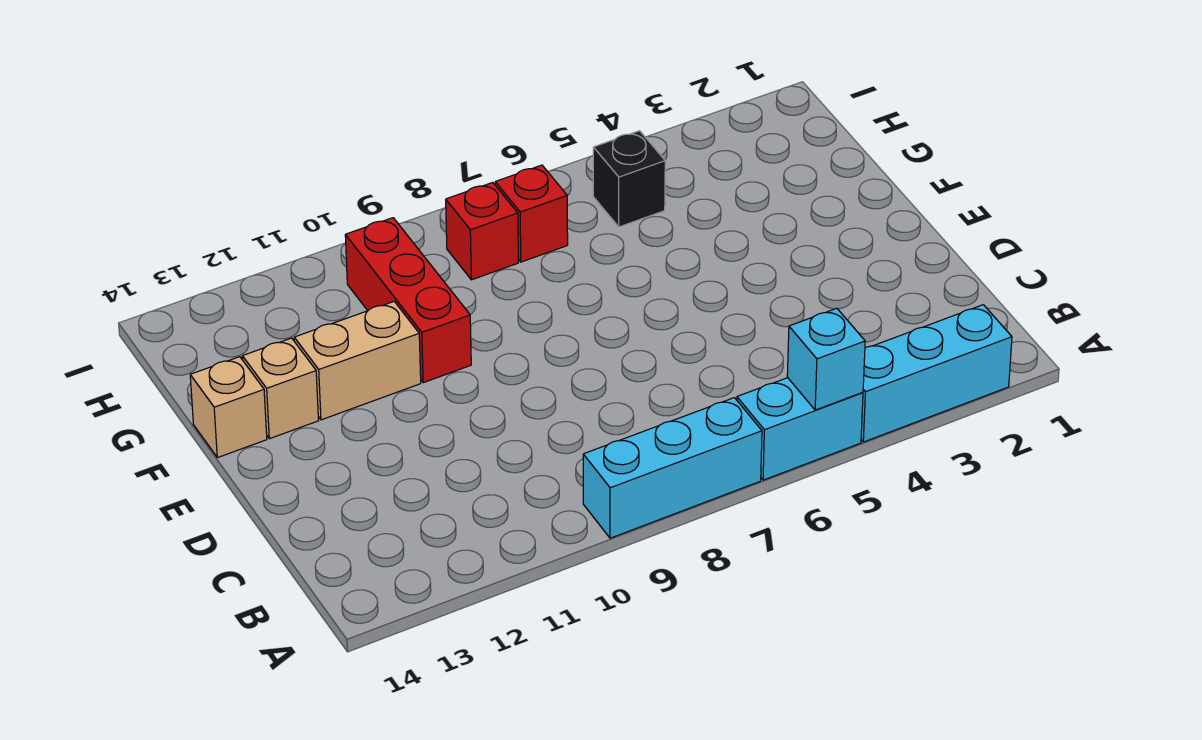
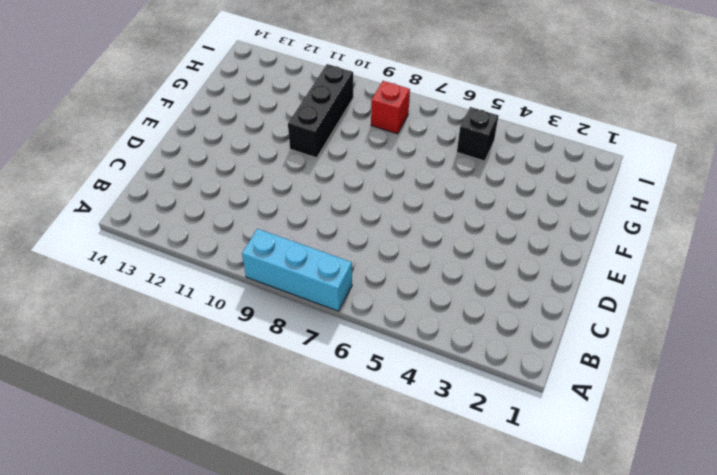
black brick F10:H10 level 1 -> red brick F10:H10 level 1
none -> cyan brick A2:A4 level 1
none -> cyan brick A5:A6 level 1

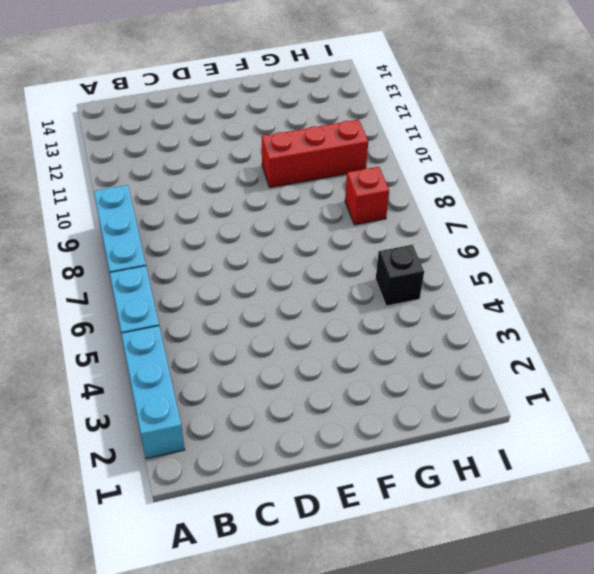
none -> tan brick F11:F12 level 1
none -> tan brick F13 level 1

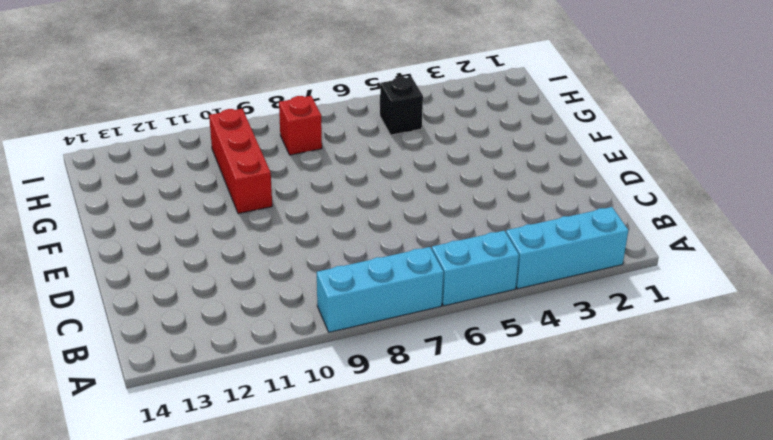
none -> tan brick F11:F12 level 1
none -> tan brick F13 level 1

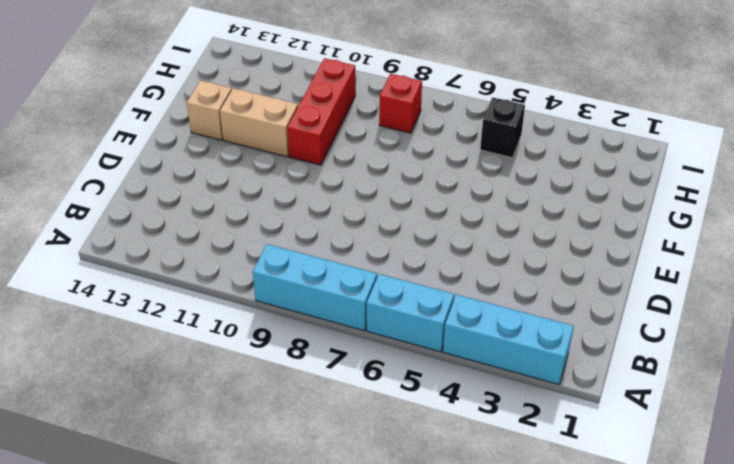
none -> tan brick F14 level 1
none -> red brick H7 level 1

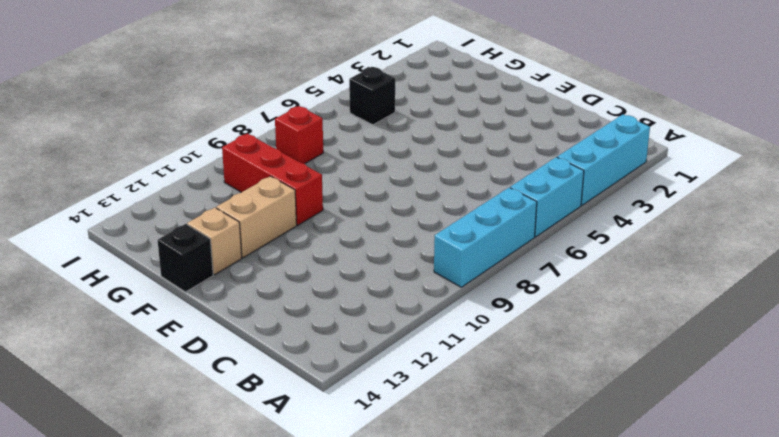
black brick F14 level 1 -> tan brick F14 level 1
none -> red brick H7 level 1
none -> cyan brick A5 level 2

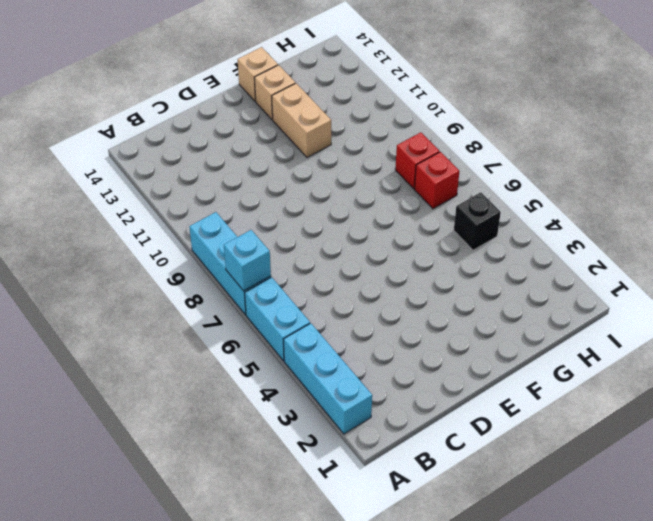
cyan brick A7 level 2 -> cyan brick A5 level 2
none -> red brick F10:H10 level 1

